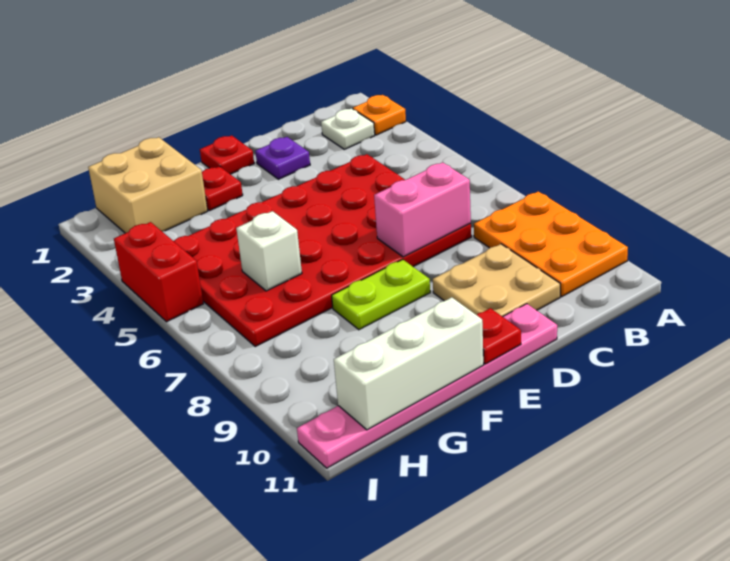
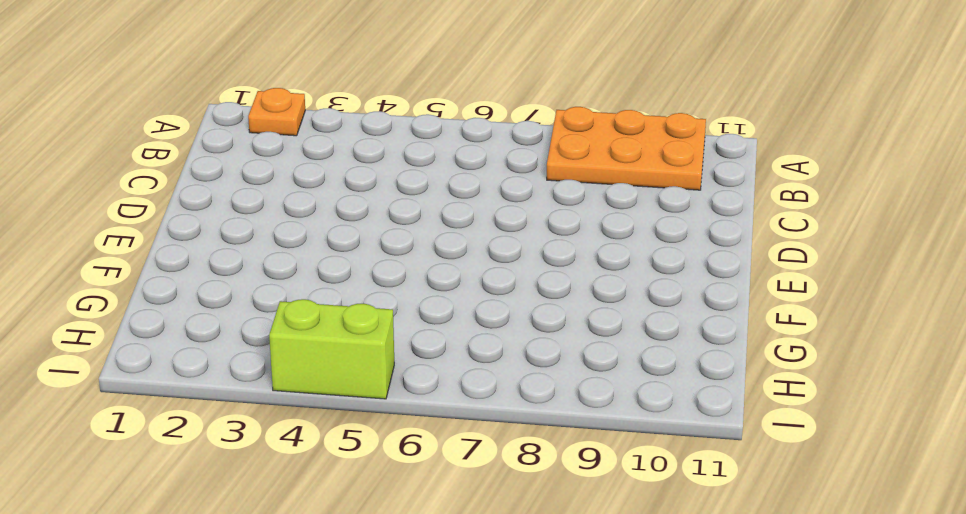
lime brick I4:I5 level 1 -> red brick I4:I5 level 1
none -> white plate B2 level 1
none -> red plate C4:H7 level 1
none -> tan plate C9:D10 level 1

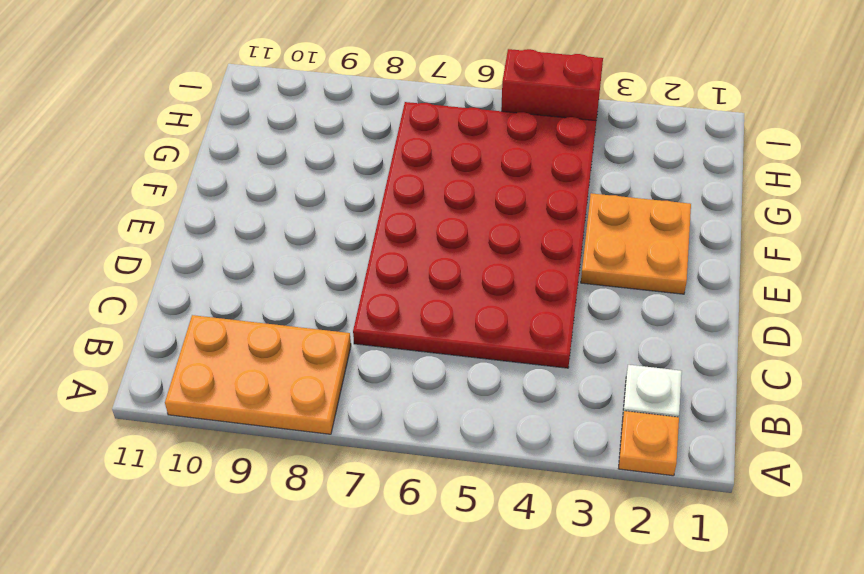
orange plate E2:F3 level 1 -> red plate F2 level 1
none -> tan plate C9:D10 level 1
none -> purple plate D2 level 1
none -> pink plate D11:I11 level 1

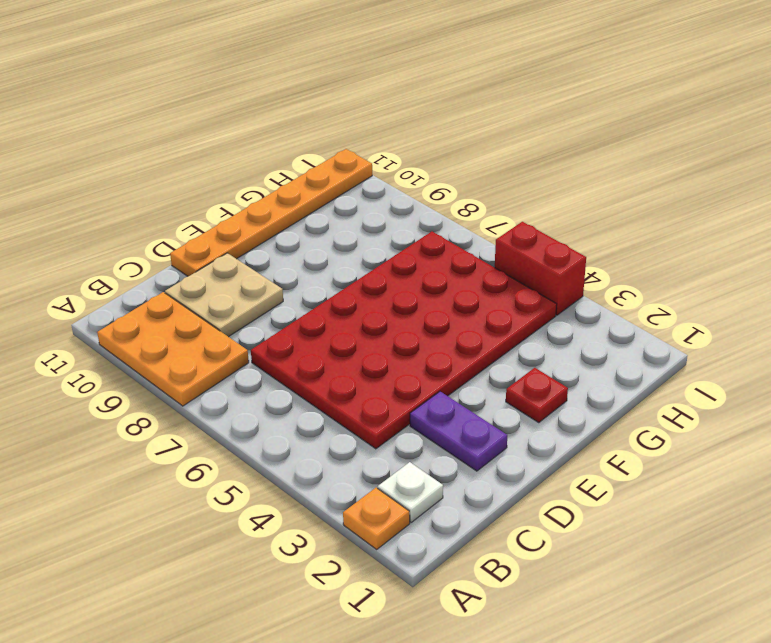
purple plate D2:D3 level 1 -> purple plate D2 level 1
orange plate D11:I11 level 1 -> pink plate D11:I11 level 1
none -> red plate E1 level 1
none -> lime plate E8:F8 level 1
none -> tan brick G1:H2 level 1

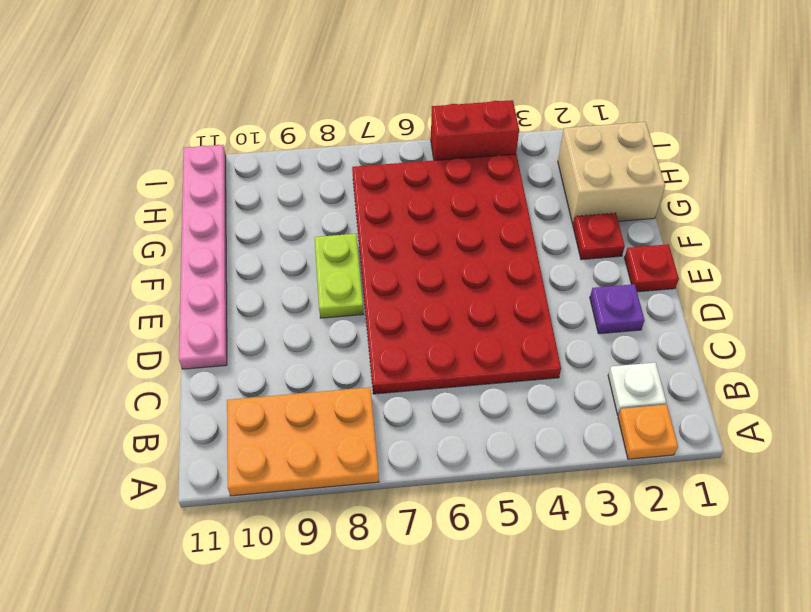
none -> tan plate C9:D10 level 1
none -> pink brick C7:D7 level 2
none -> red plate E11 level 2

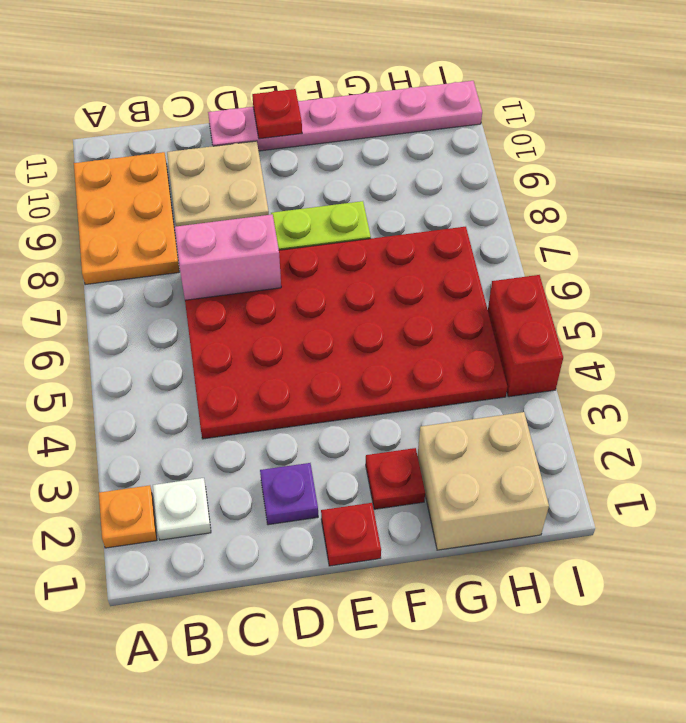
none -> white brick F11:H11 level 2
none -> white brick G6 level 2

